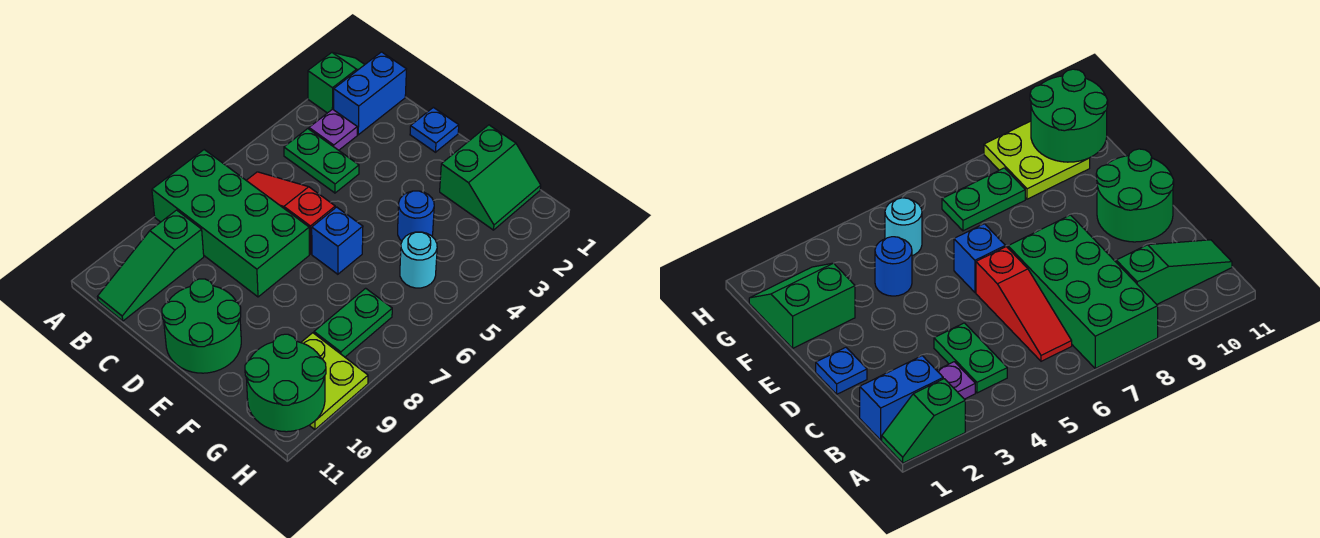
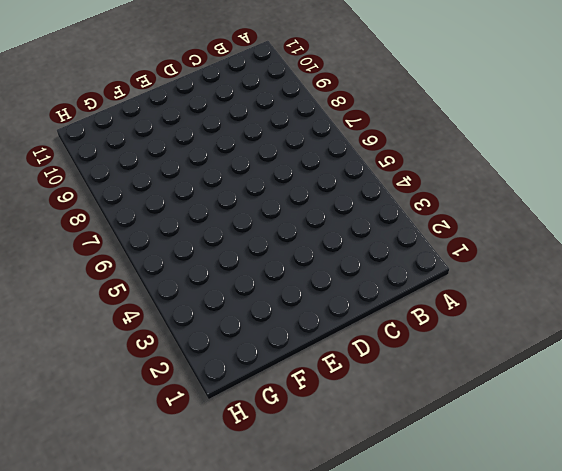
none -> green slope A1:A2 level 1 top 2
none -> green brick A7:D8 level 1
none -> blue brick B1:B2 level 1

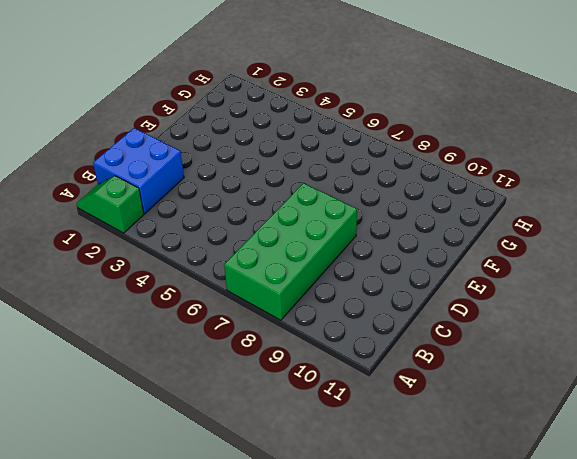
blue brick B1:C2 level 1 -> blue brick B1:B2 level 1
none -> purple plate B3 level 1
none -> green plate B4:C4 level 1
none -> red slope B6:D6 level 1 top D

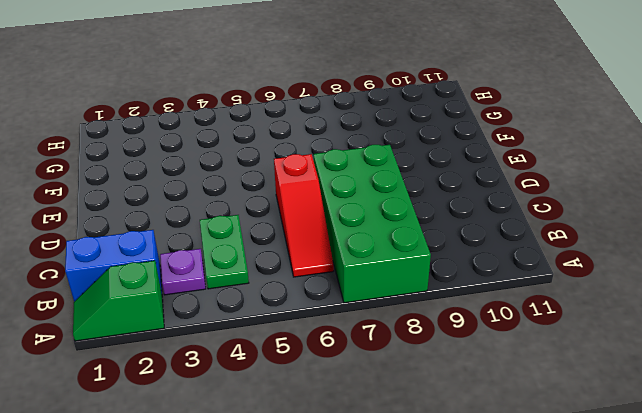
none -> green slope B9:B11 level 1 top 9
none -> blue plate D1 level 1
none -> green round brick D10:E11 level 1

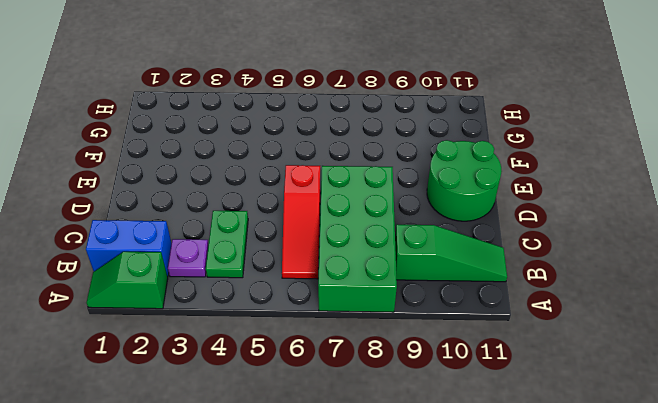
none -> blue plate D1 level 1
none -> blue brick E6 level 1
none -> green slope F1:G2 level 1 top F

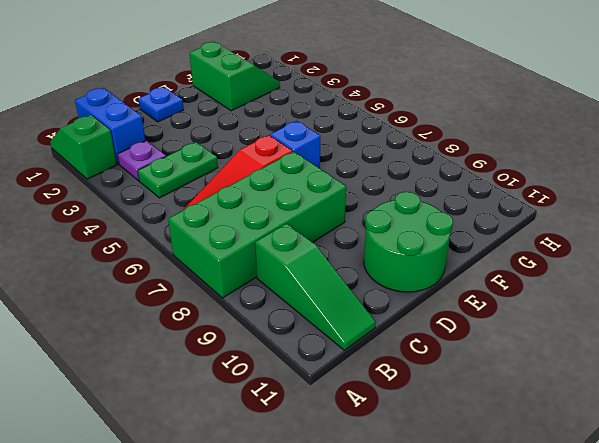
none -> blue round brick F4 level 1
none -> cyan round brick G5 level 1
none -> green plate G7:G8 level 1

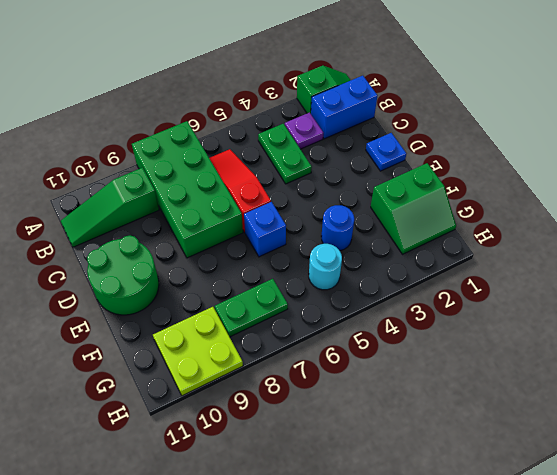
none -> green round brick G10:H11 level 2

